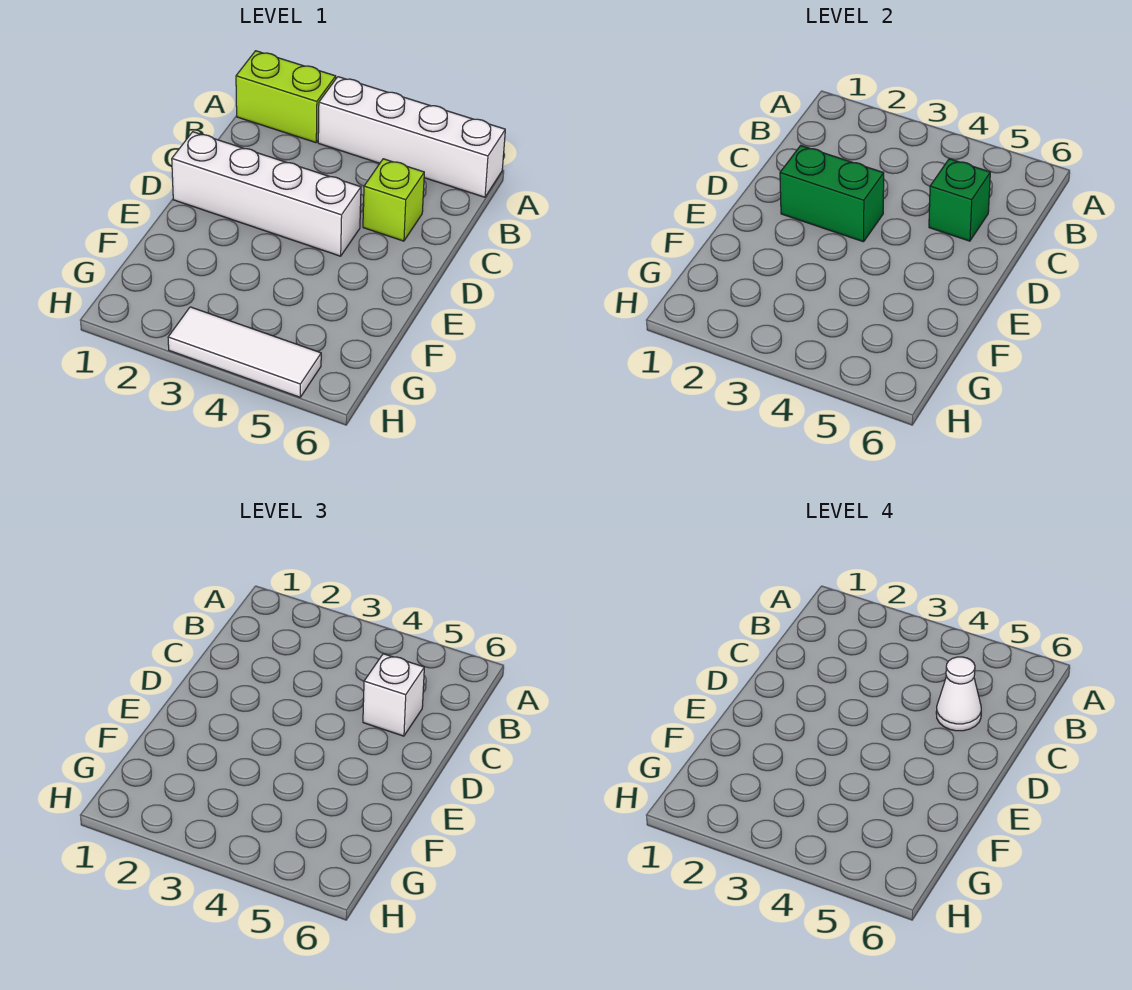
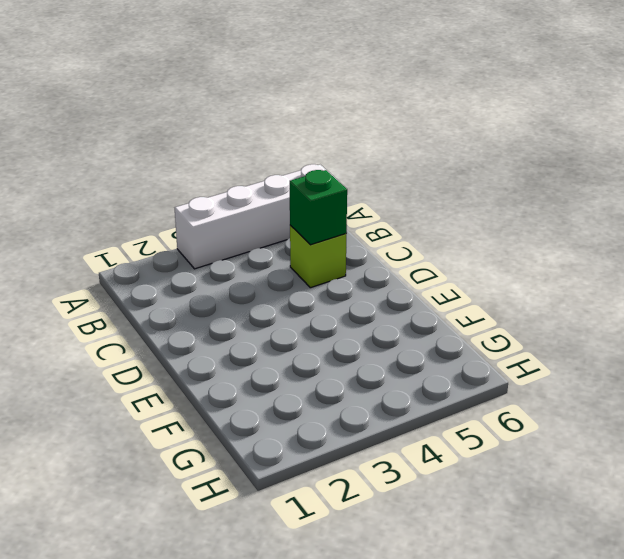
none -> lime brick A1:A2 level 1
none -> white brick D1:D4 level 1

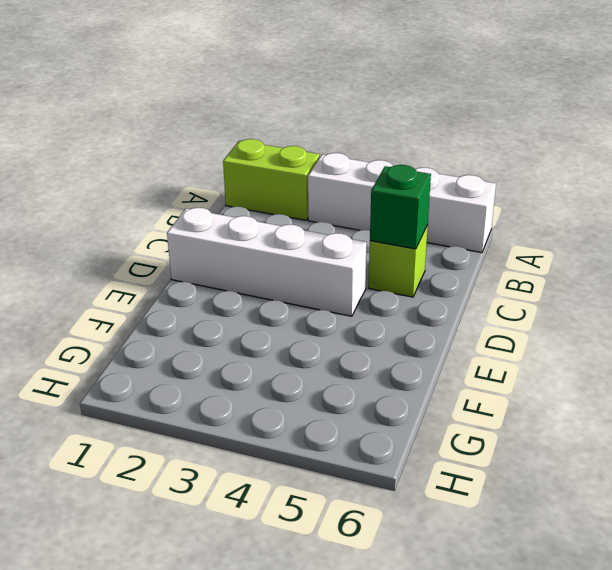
none -> white tile H3:H5 level 1
none -> green brick D2:D3 level 2

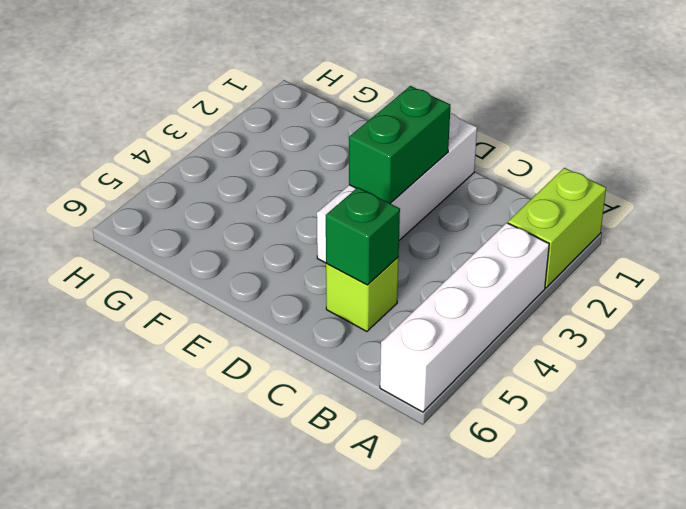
none -> white tile H3:H5 level 1
none -> white brick C5 level 3

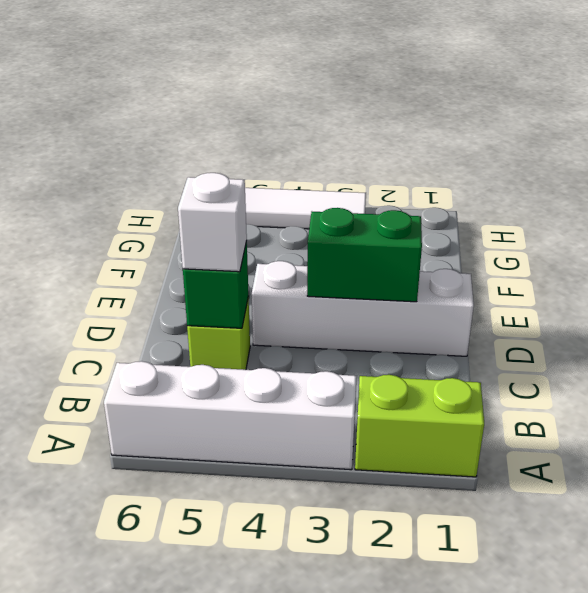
none -> white cone C5 level 4

